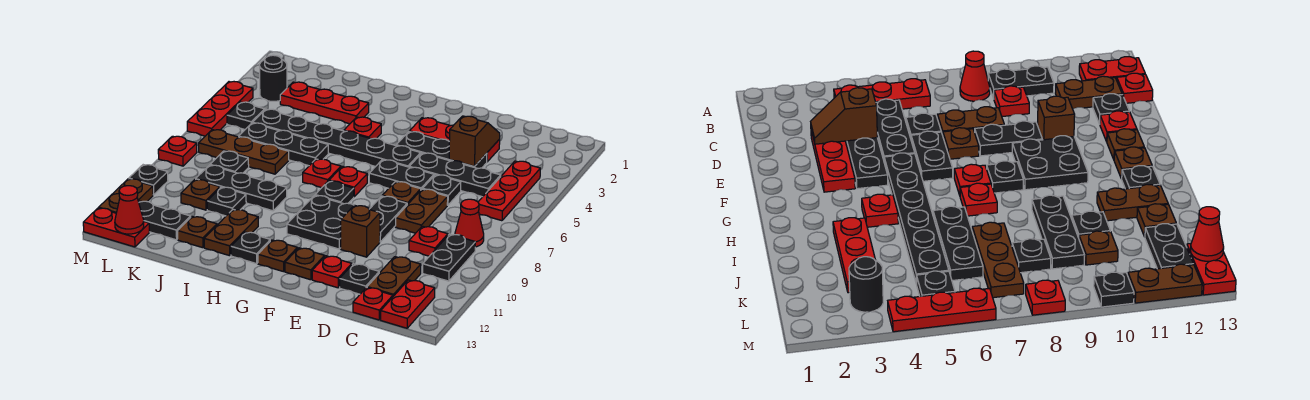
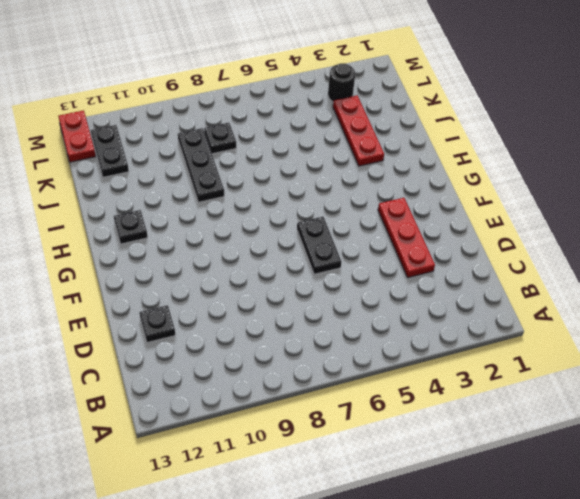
none -> red plate B4:B6 level 1
none -> red cone B8 level 1
none -> black plate B9:B10 level 1
none -> red plate B12:B13 level 1

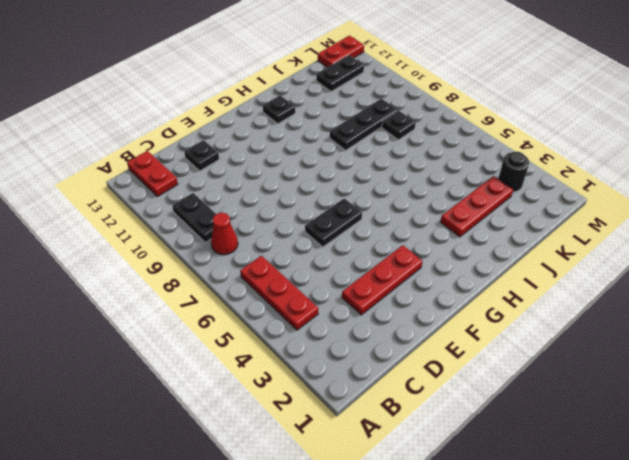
none -> black plate C5:E5 level 1
none -> red plate C9 level 1
none -> brown plate C11:C12 level 1
none -> red plate C13 level 1

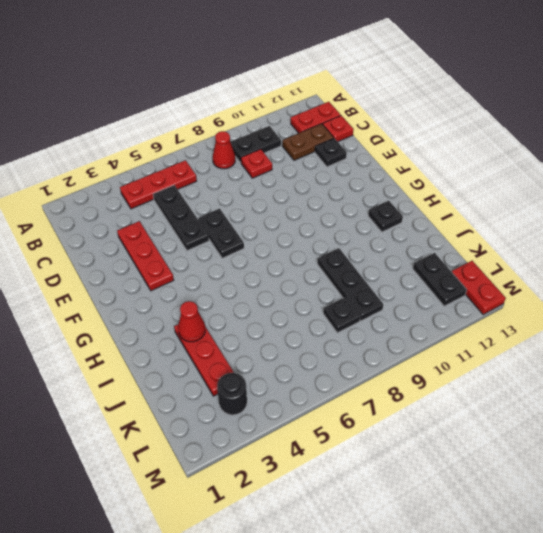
red cone I3 level 2 -> red cone L13 level 2
none -> black plate D4:F4 level 1
none -> black plate D6 level 1
none -> brown plate D7:D8 level 1
none -> brown plate E7 level 1

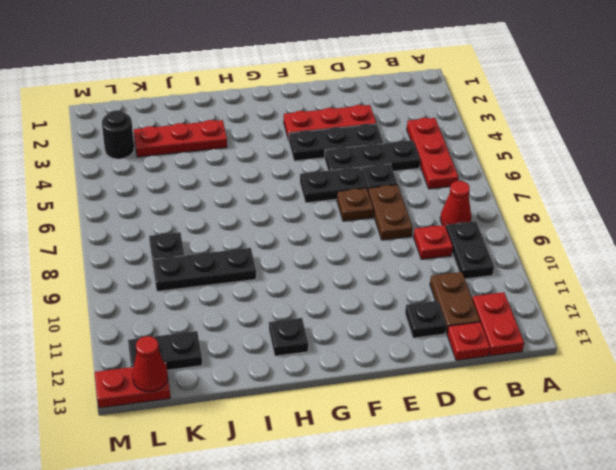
none -> black plate E8:E9 level 1
none -> brown brick E10 level 1
none -> red plate E12 level 1
none -> black plate F5:K5 level 1

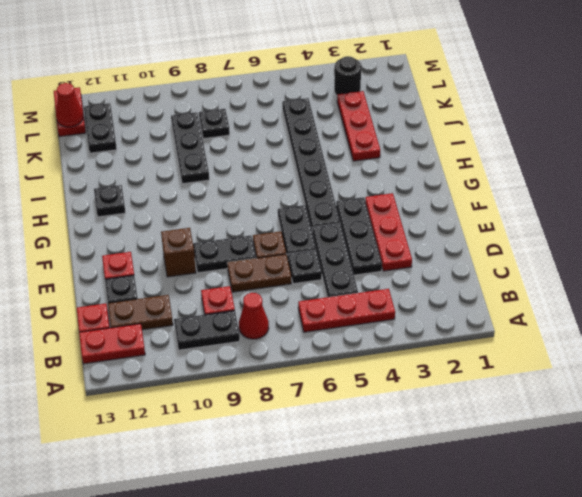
none -> black plate F9:G10 level 1
none -> brown plate F12 level 1
none -> red plate G7 level 1
none -> black plate G8 level 1

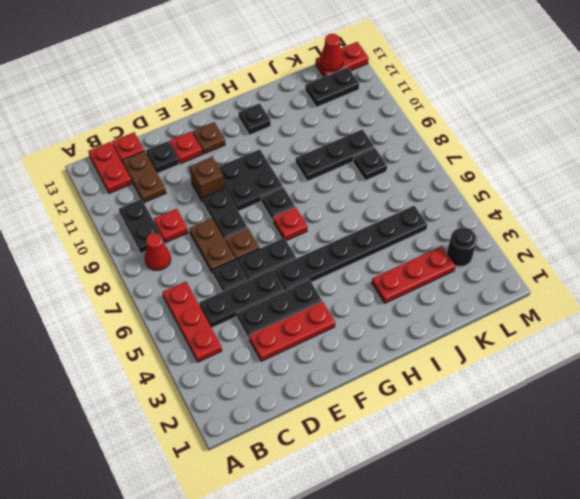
none -> brown plate G12 level 1
none -> red plate H4 level 1
none -> red plate H7 level 1
none -> black plate I6:K6 level 1

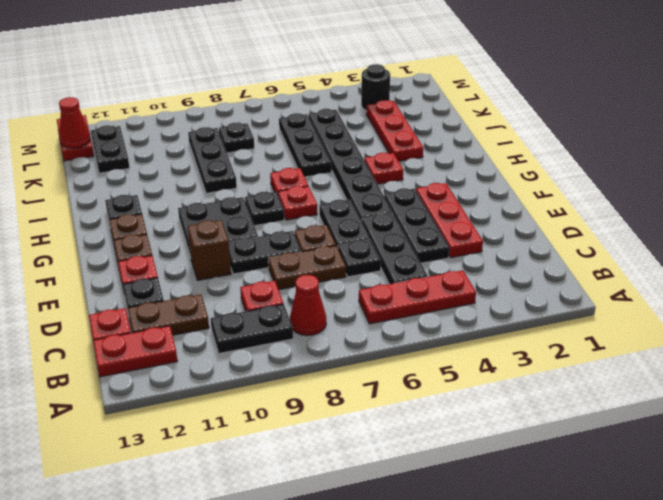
none -> brown plate I11:I12 level 1
none -> brown plate J7:L7 level 1
none -> black plate J10 level 1
none -> brown plate J12 level 1

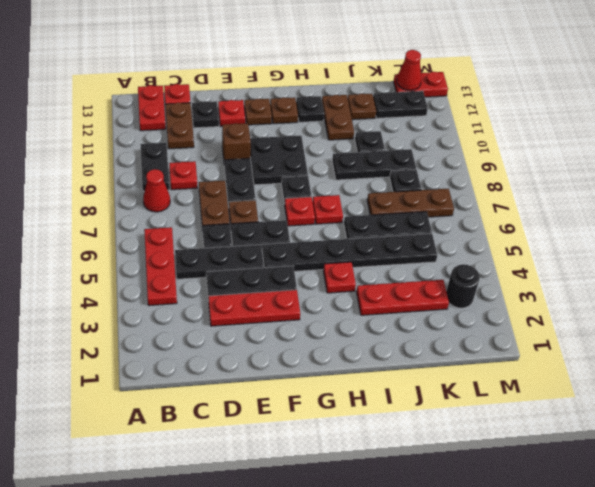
none -> brown plate K10 level 1
none -> black plate L5 level 1
none -> red plate M4:M6 level 1
none -> red plate M8 level 1

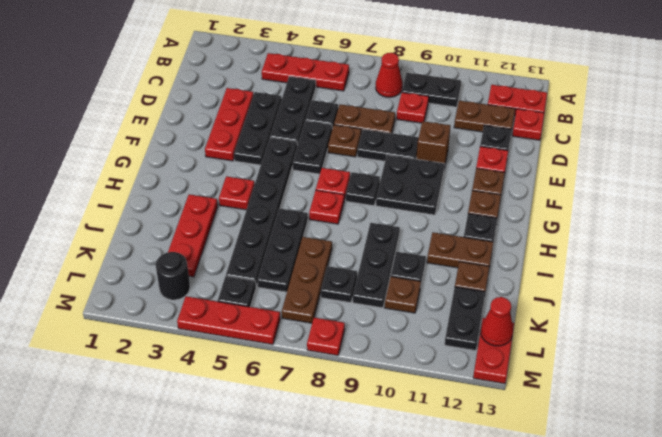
none -> black plate M10 level 1
none -> brown plate M11:M12 level 1
none -> brown slope D3:D4 level 2 top 4

